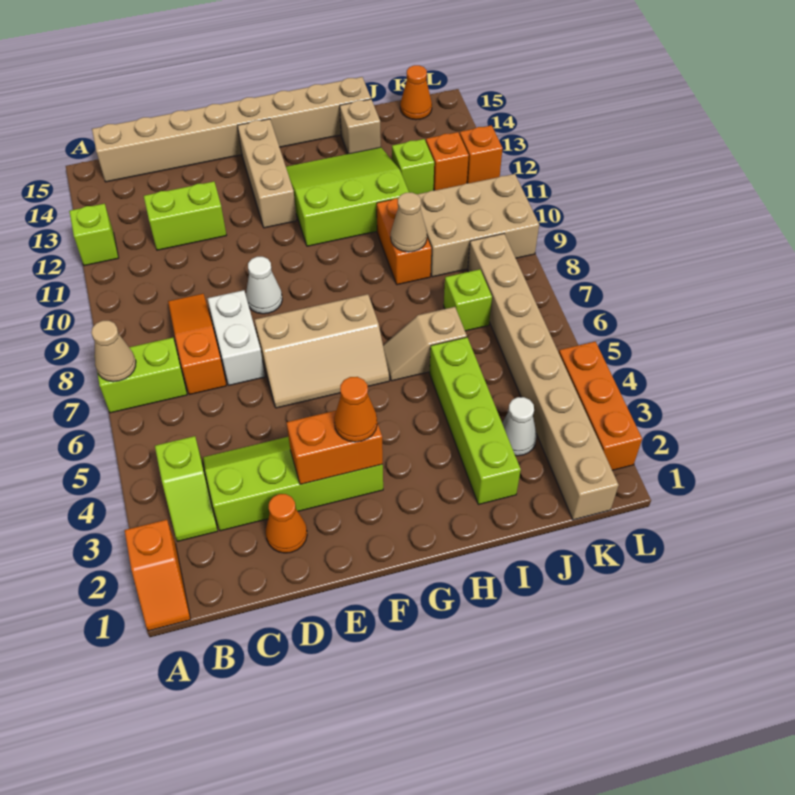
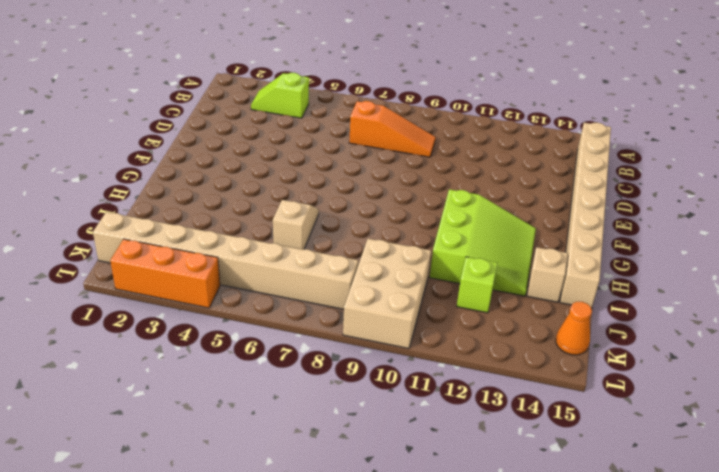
none -> orange slope A1:A2 level 1 top 2
none -> lime brick A7:B7 level 1
none -> lime brick A12 level 1
none -> lime slope C3:F4 level 1 top 3

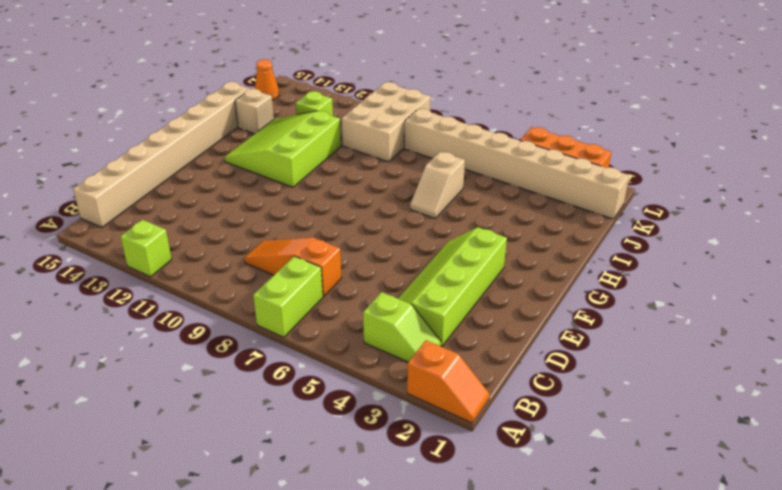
none -> lime brick C12:D12 level 1
none -> orange cone D2 level 1
none -> white brick D7:D8 level 1
none -> tan slope E6:G7 level 1 top 7

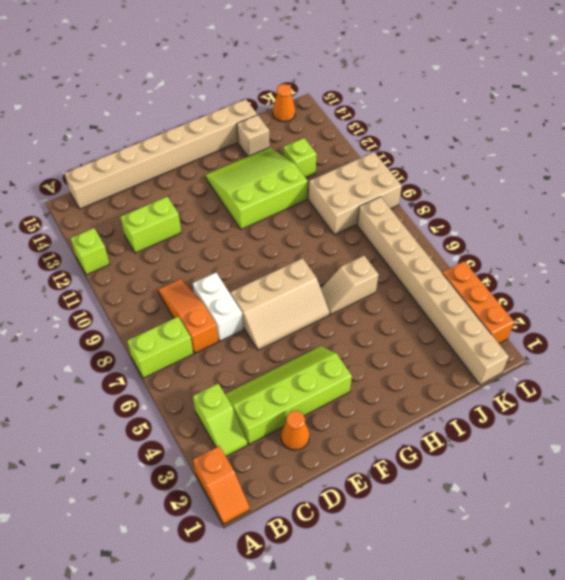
none -> white cone E9 level 1
none -> tan brick F12:F14 level 1
none -> lime brick I2:I5 level 1
none -> orange brick I9:I10 level 1

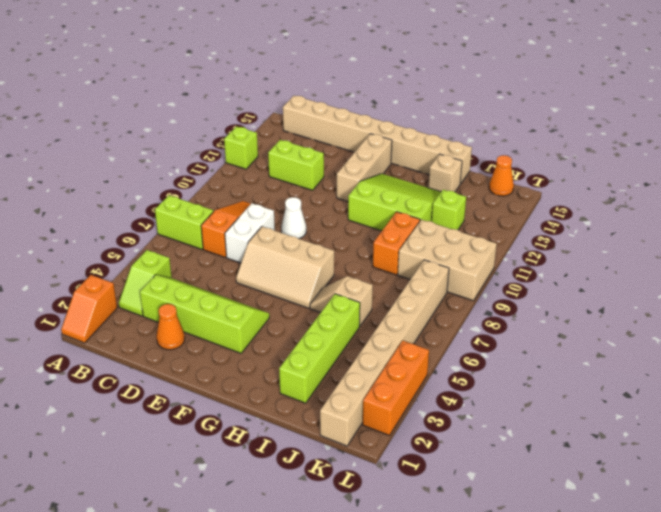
none -> white cone J3 level 1
none -> lime brick J7 level 1
none -> orange brick K12 level 1
none -> orange brick L12 level 1

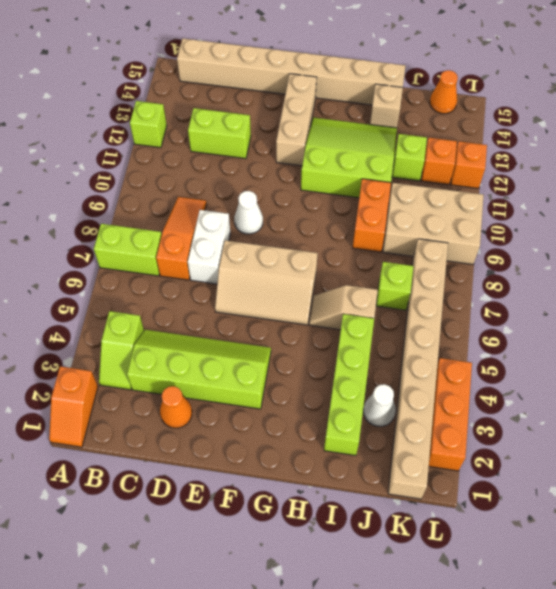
none -> tan cone A7 level 2
none -> orange brick E3:F3 level 2
none -> tan cone I9 level 2
none -> orange cone F3 level 3

